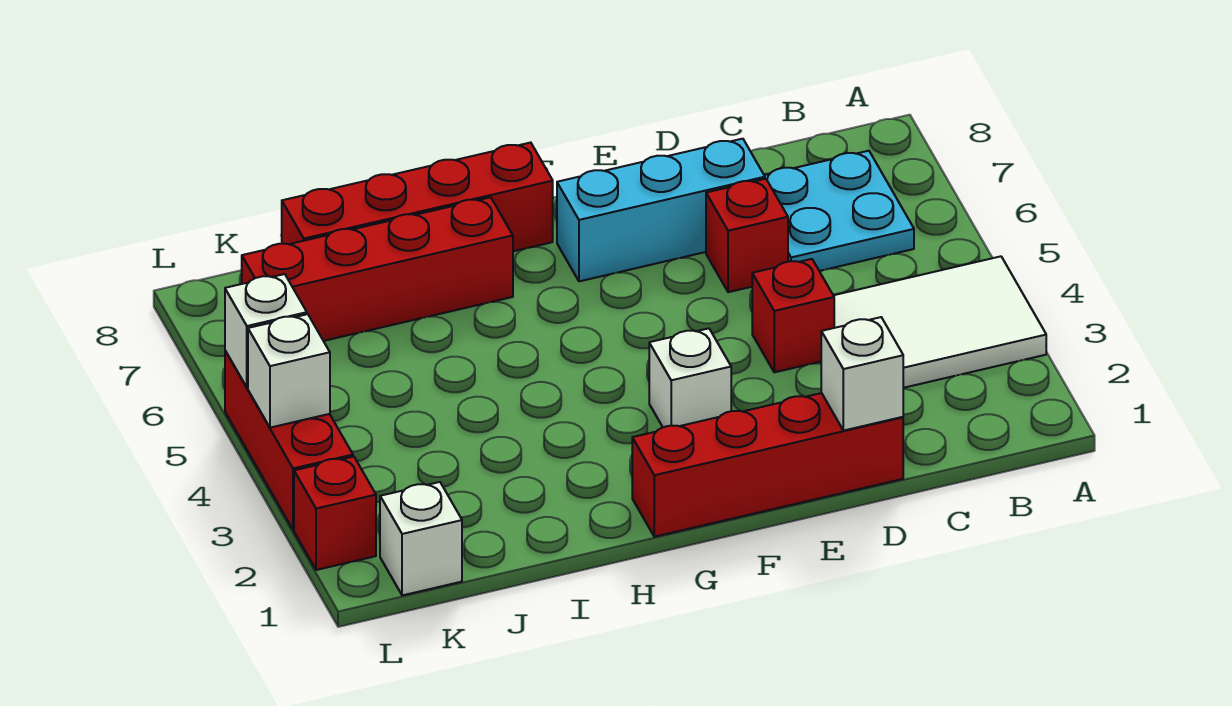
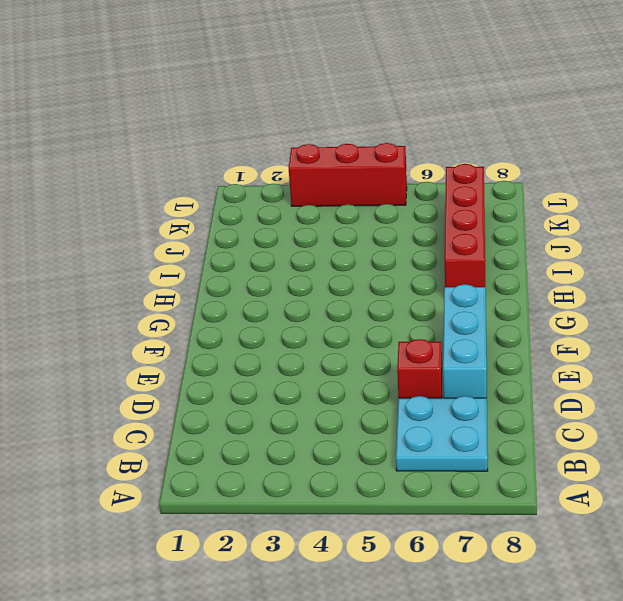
none -> white tile A3:C4 level 1
none -> red brick D1:G1 level 1
none -> red brick D4 level 1

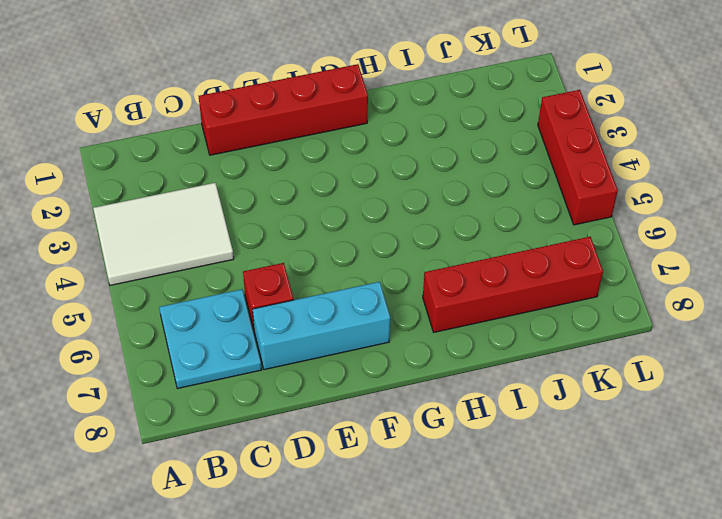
none -> red brick D4 level 1
none -> white brick F3 level 1
none -> red brick G8:J8 level 1

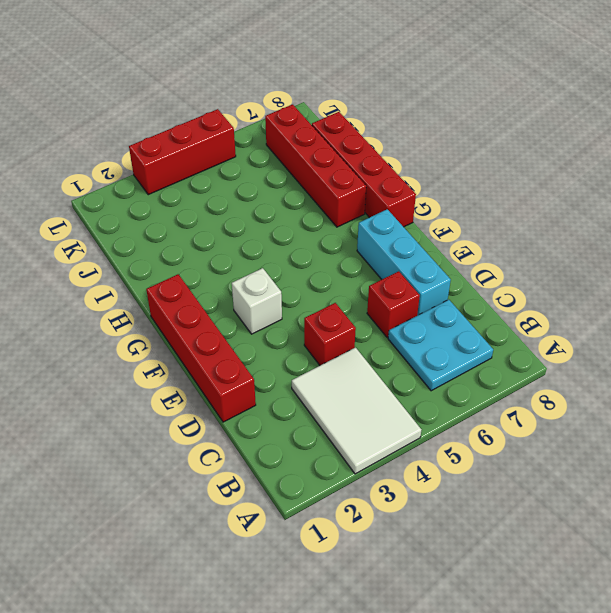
none -> white brick K1 level 1
none -> red brick L2 level 1
none -> white brick D1 level 2

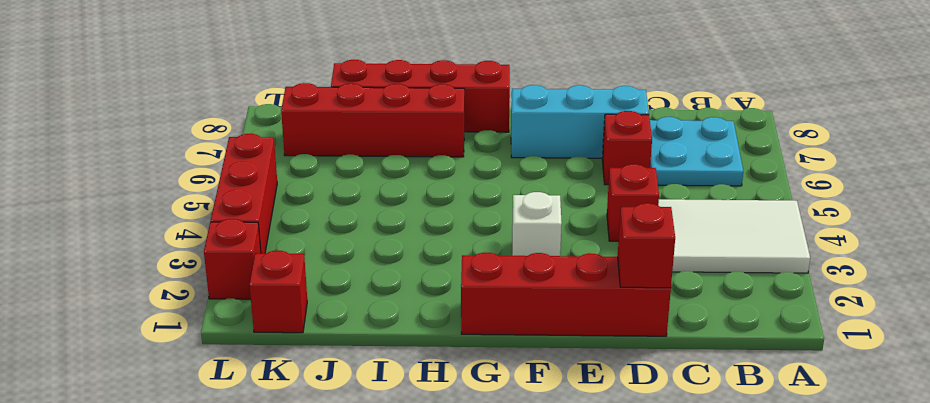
red brick D1 level 2 -> white brick D1 level 2
red brick K1 level 1 -> white brick K1 level 1
none -> white brick L4 level 2
none -> white brick L5 level 2

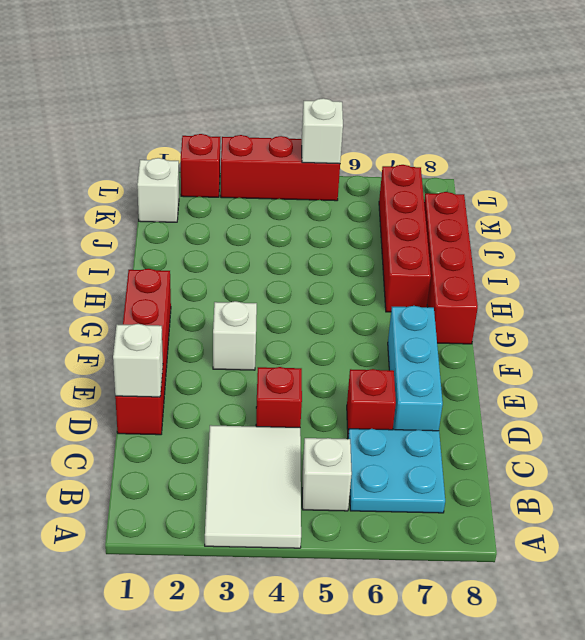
white brick B5 level 1 -> white brick L4 level 2

